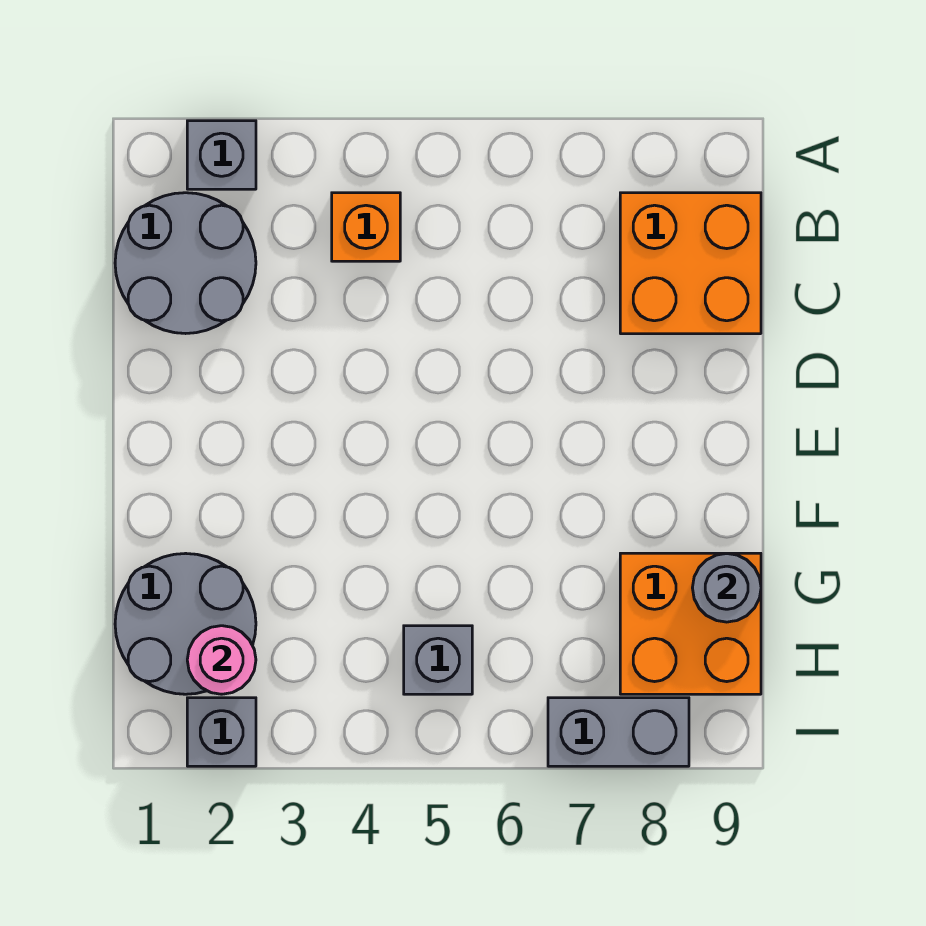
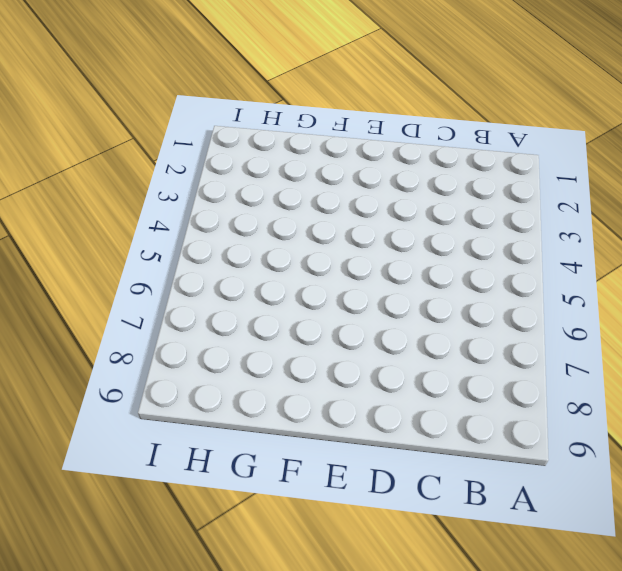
none -> grey brick A2 level 1
none -> grey round brick B1:C2 level 1

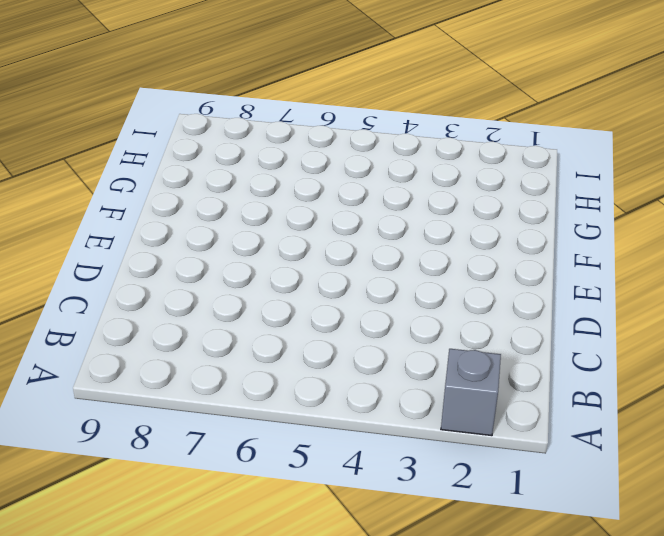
none -> grey round brick B1:C2 level 1
none -> orange brick B4 level 1

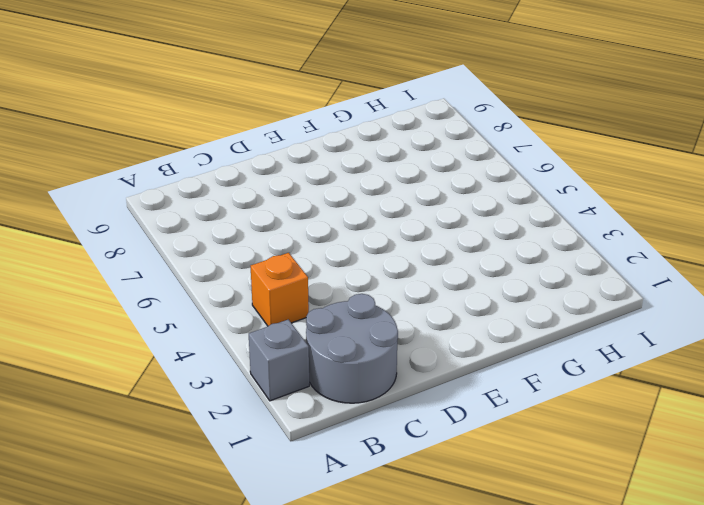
none -> orange brick B8:C9 level 1
none -> grey round brick G1:H2 level 1

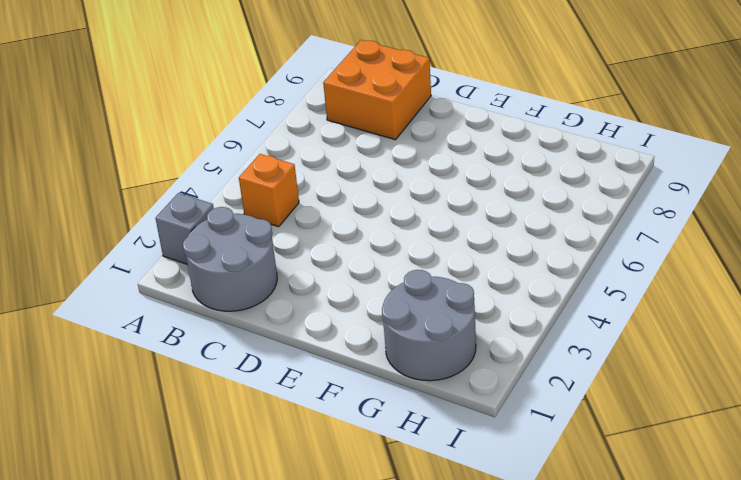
none -> orange brick G8:H9 level 1
none -> grey brick H5 level 1

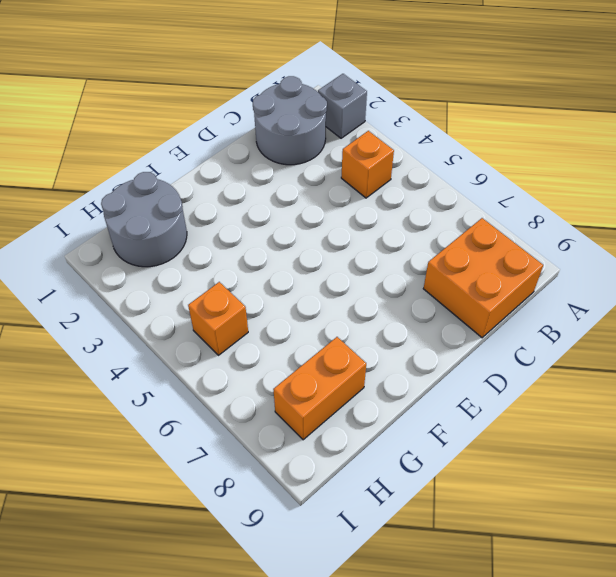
orange brick G8:H8 level 1 -> orange brick G8:H9 level 1
orange brick H5 level 1 -> grey brick H5 level 1
none -> grey brick I2 level 1
none -> grey brick I7:I8 level 1

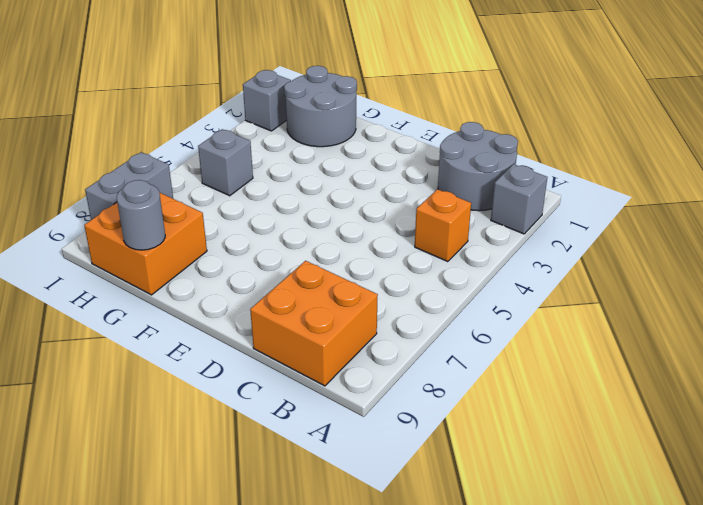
none -> pink round brick H2 level 2

